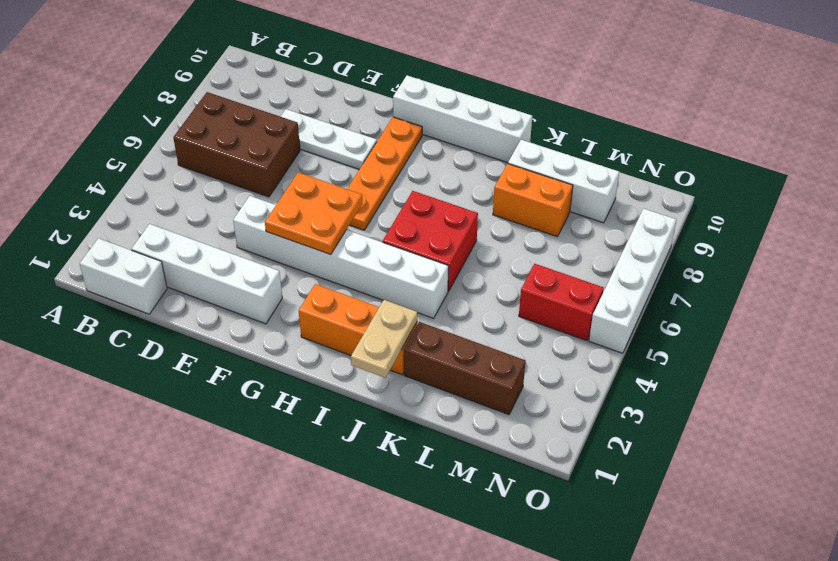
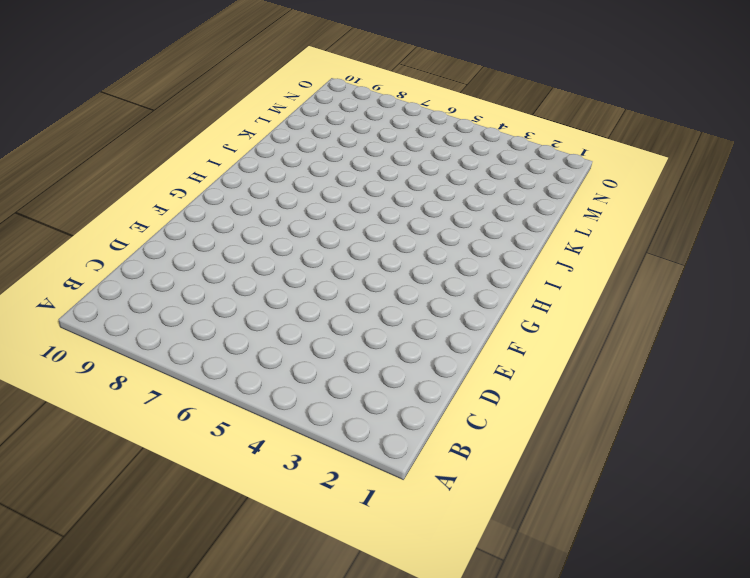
none -> white brick B1:C1 level 1
none -> brown brick B6:D7 level 1
none -> white brick C2:F2 level 1

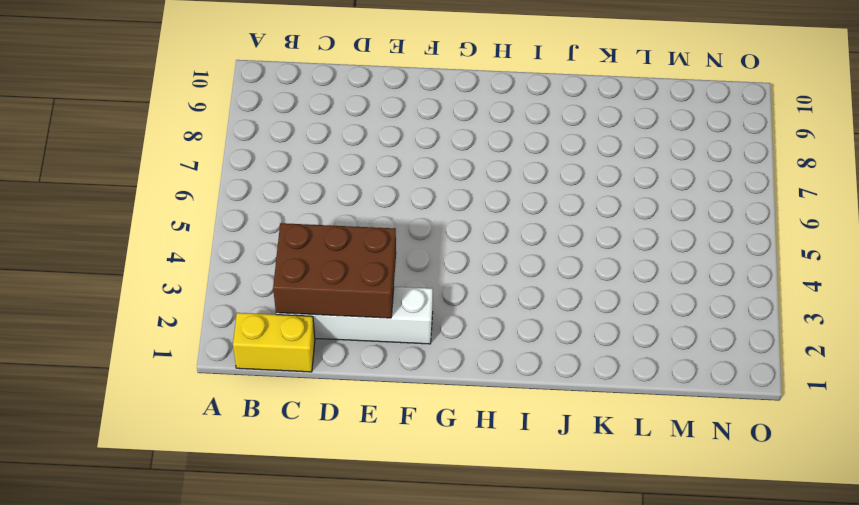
yellow brick B1:C1 level 1 -> white brick B1:C1 level 1
brown brick C2:E3 level 2 -> brown brick B6:D7 level 1
none -> white plate D8:F8 level 1
none -> white brick E4:J4 level 1
none -> orange plate G6:G9 level 1

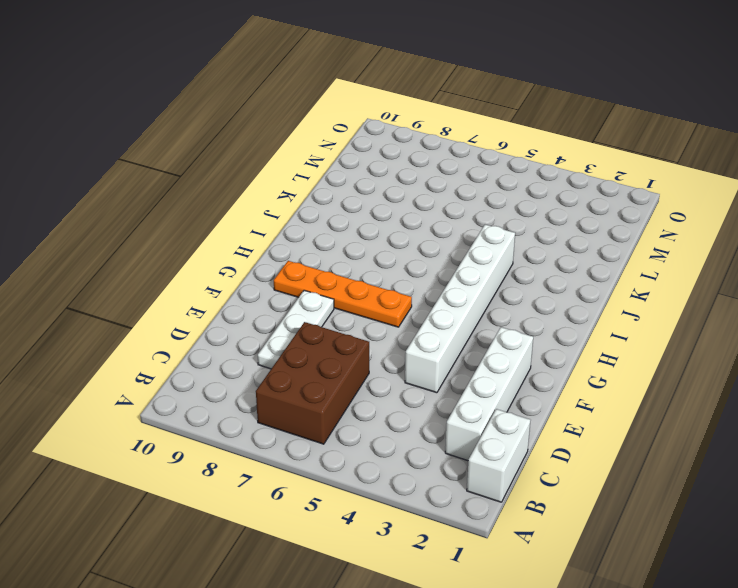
none -> white brick G10:J10 level 1
none -> orange brick H2:J2 level 1
none -> red brick I5:J6 level 1

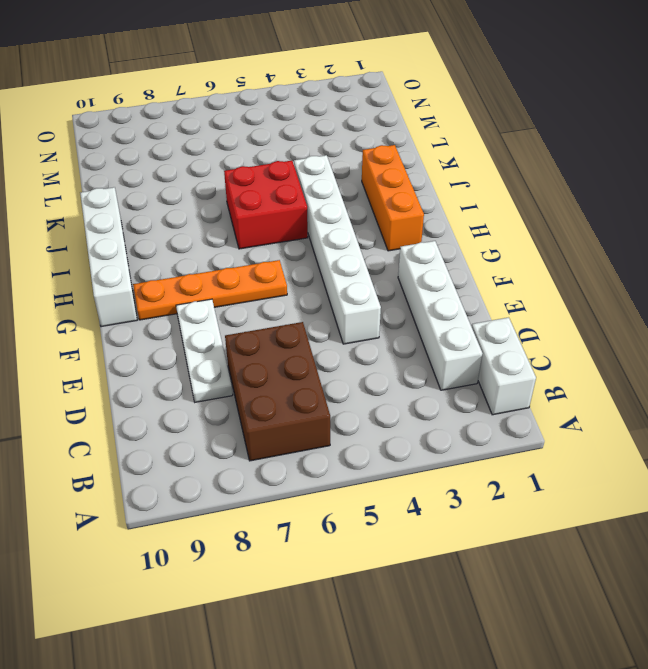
none -> brown brick K2:M2 level 1
none -> orange brick K8:L8 level 1
none -> white brick K9:M9 level 1

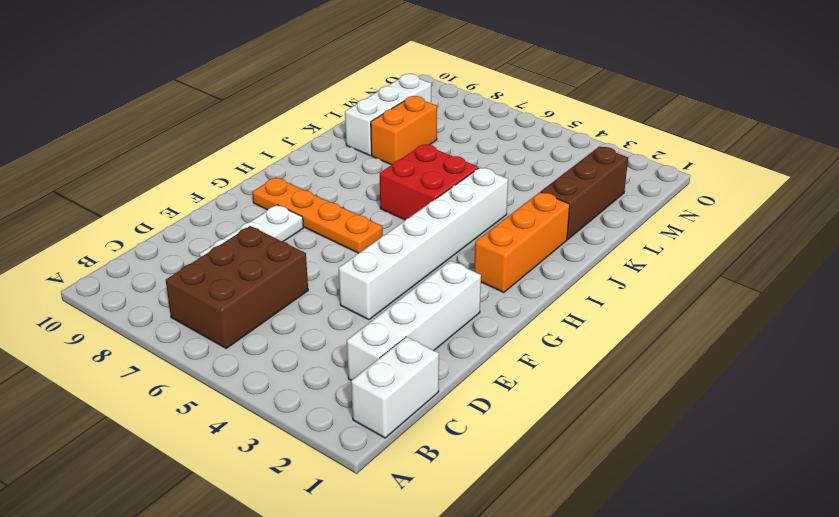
none -> white brick G10:J10 level 1
none -> red brick M5:N5 level 1
none -> white brick O5:O8 level 1

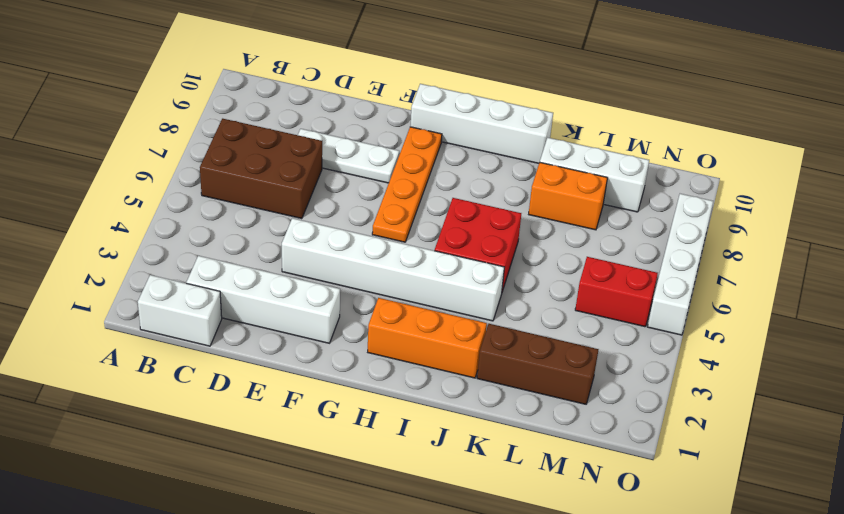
none -> orange plate F4:G5 level 2
none -> tan plate J1:J2 level 2

